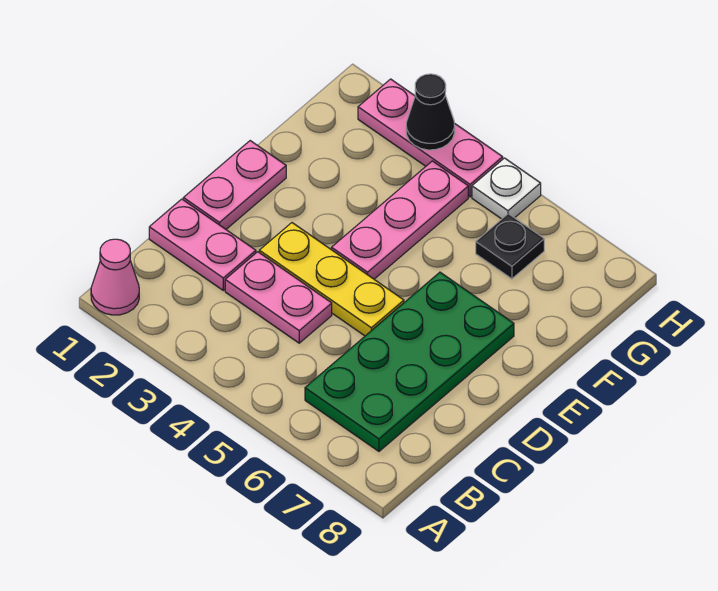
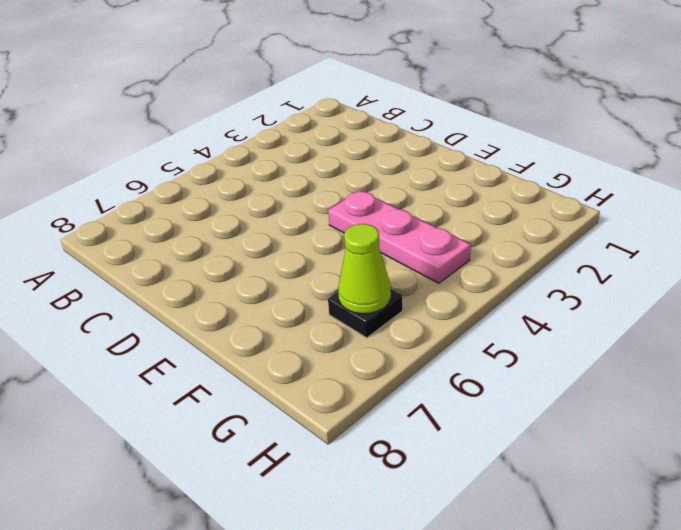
lime cone G6 level 2 -> none
none -> pink cone A1 level 1
none -> green plate B6:E7 level 1

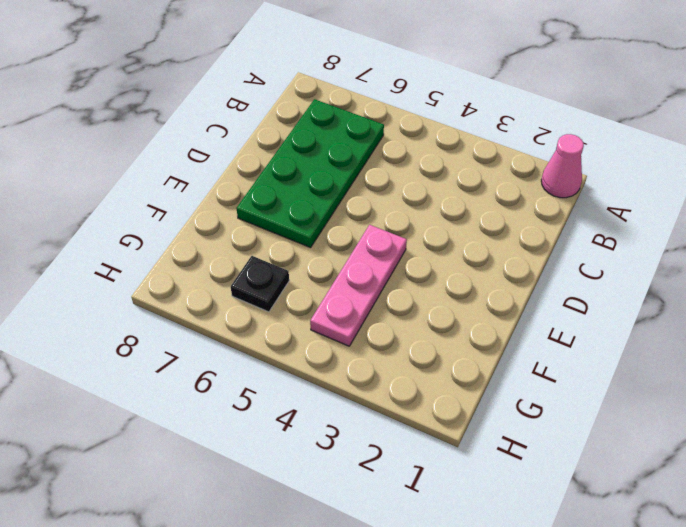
none -> pink plate C1:C2 level 1
none -> pink plate C3:C4 level 1

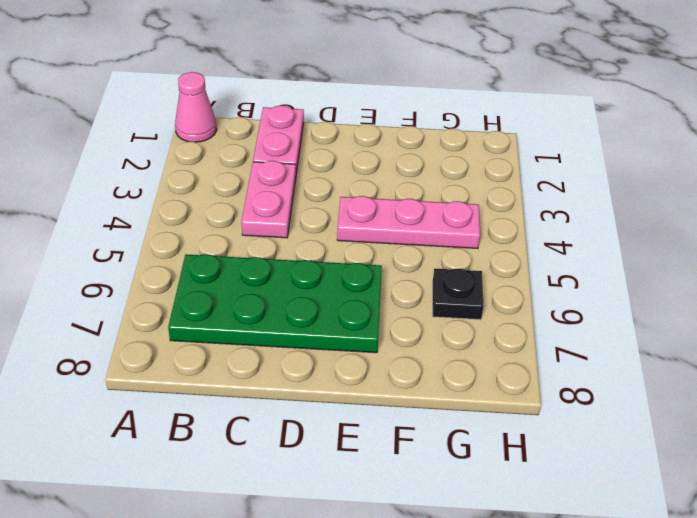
none -> pink plate D1:E1 level 1
none -> yellow plate D3:D5 level 1

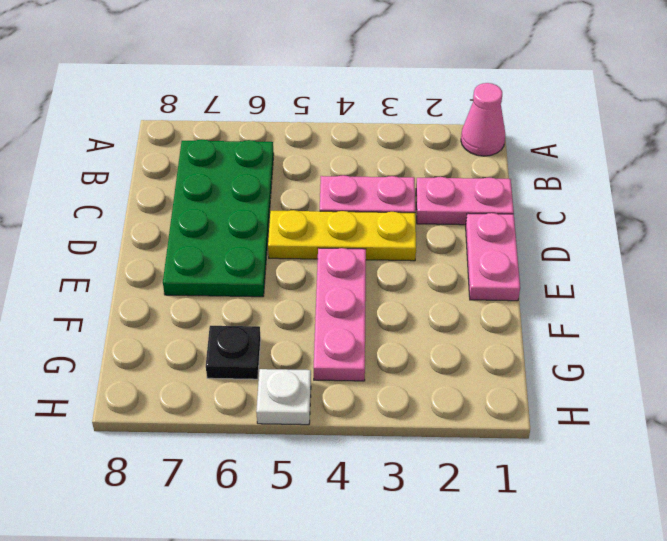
none -> pink plate H2:H4 level 1
none -> black cone H3 level 2

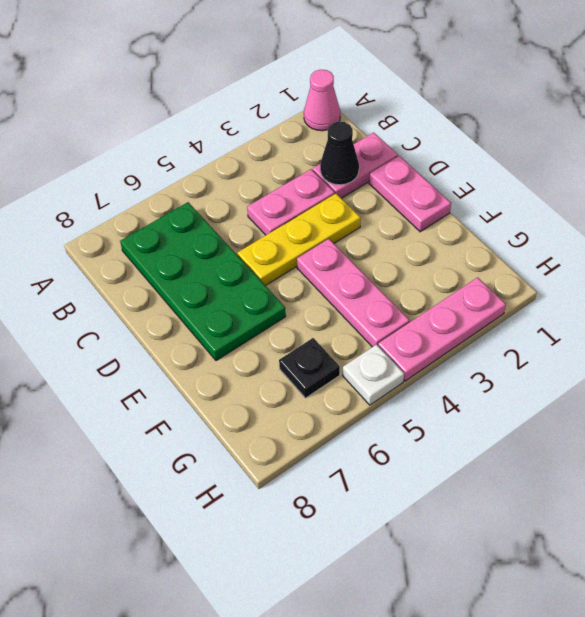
black cone C2 level 2 -> black cone H3 level 2

